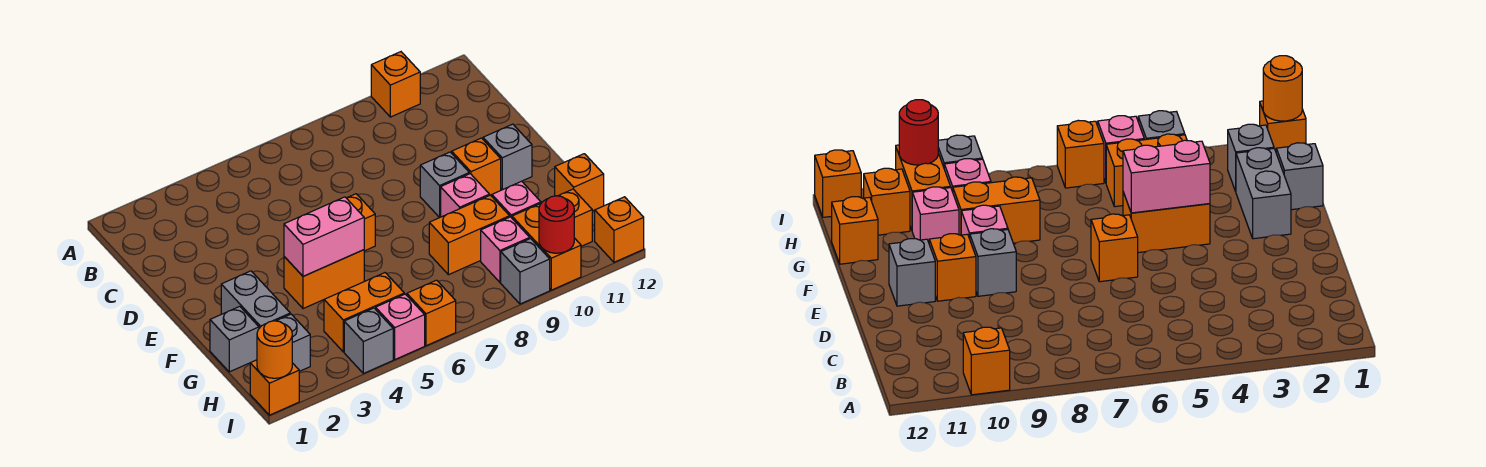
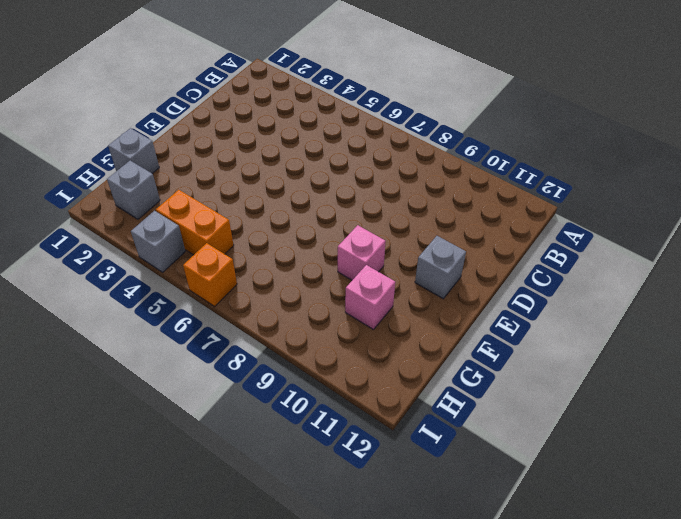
none -> orange brick A10 level 1
none -> orange brick E6 level 1
none -> grey brick E9 level 1

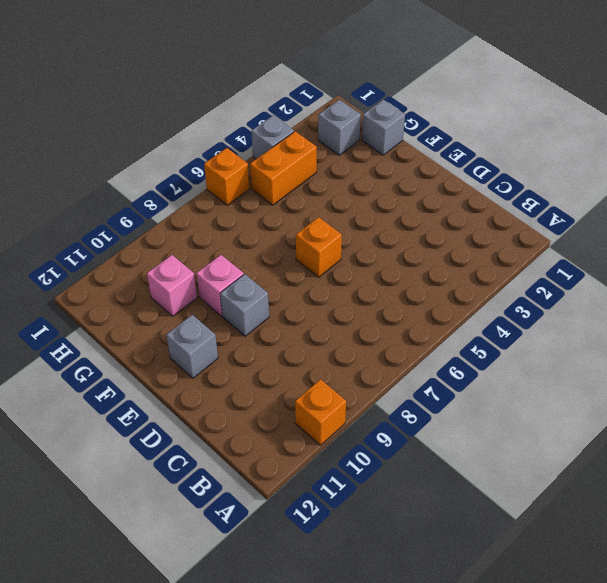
none -> orange brick E10 level 1
none -> grey brick F2:G2 level 1
none -> orange brick F4:F5 level 1

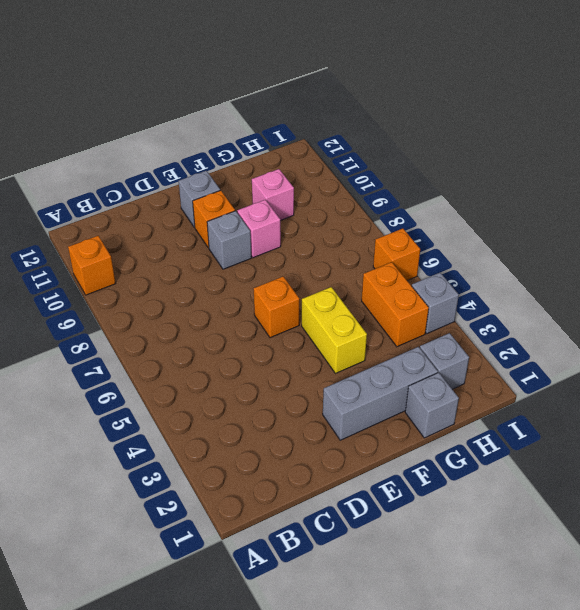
grey brick E2:G2 level 1 -> grey brick F2:G2 level 1
yellow brick F4:F5 level 1 -> orange brick F4:F5 level 1
none -> orange brick G8:G9 level 1
none -> orange brick G12 level 1
none -> pink brick H9 level 1

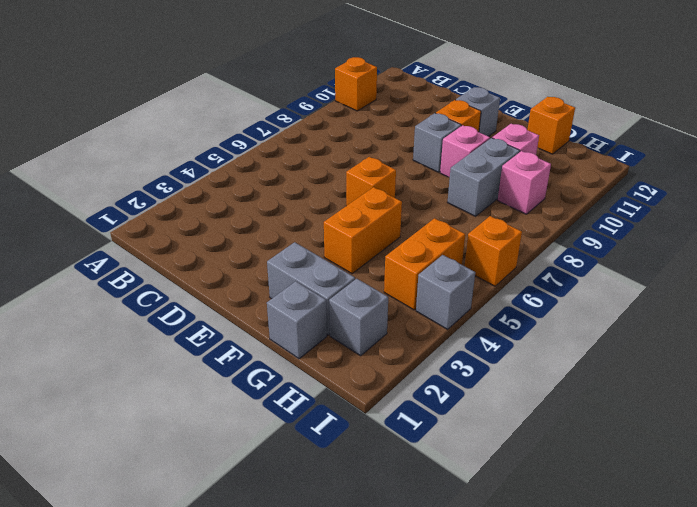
grey brick G8:G9 level 1 -> orange brick G8:G9 level 1
none -> orange brick H10:I10 level 1
none -> orange brick H11 level 1
none -> orange brick I1 level 1

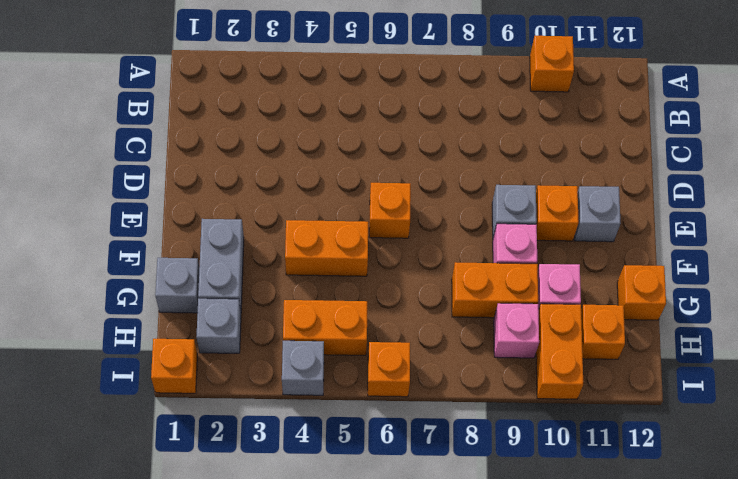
none -> pink brick I5 level 1
none -> grey brick I9 level 1
none -> orange brick I12 level 1

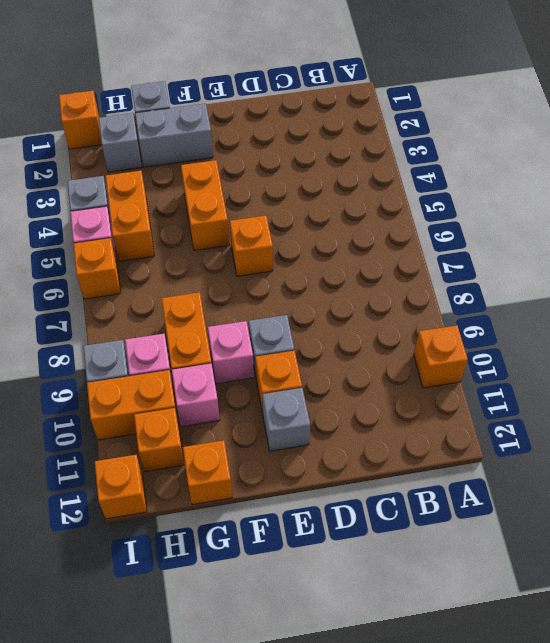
none -> pink brick F4:F5 level 2
none -> orange round brick I1 level 2
none -> red round brick I10 level 2

